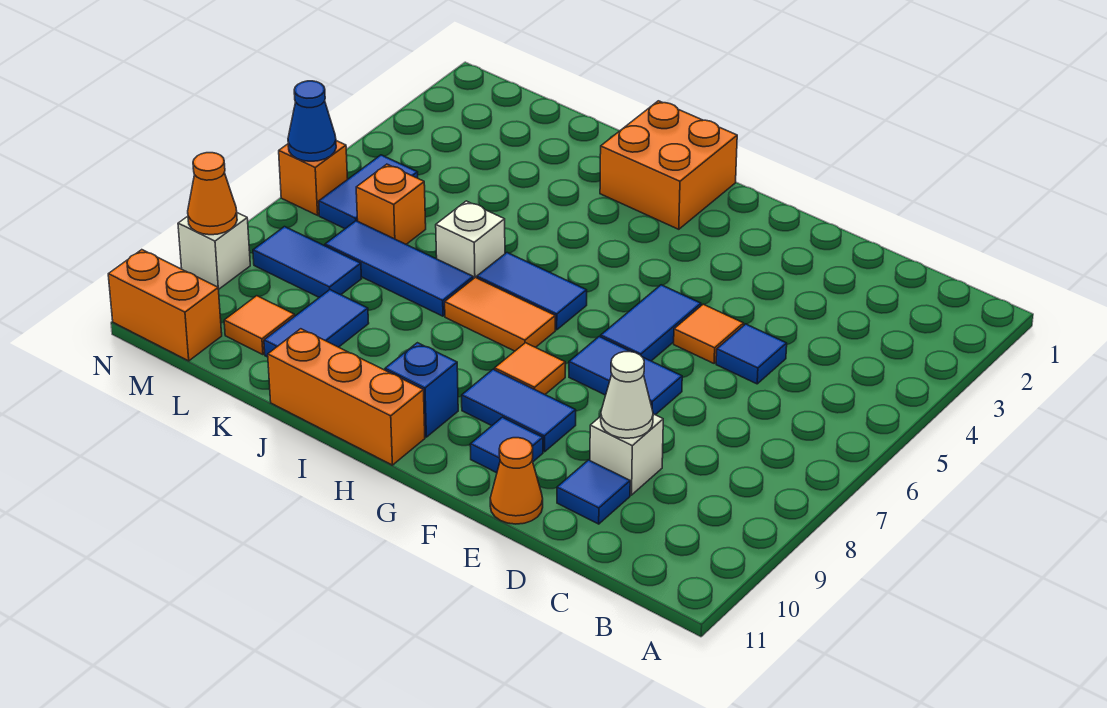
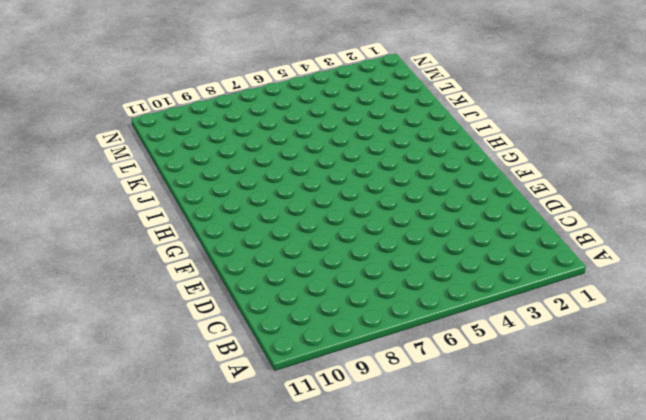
none -> blue tile D5 level 1
none -> white brick D9 level 1
none -> blue tile D10 level 1

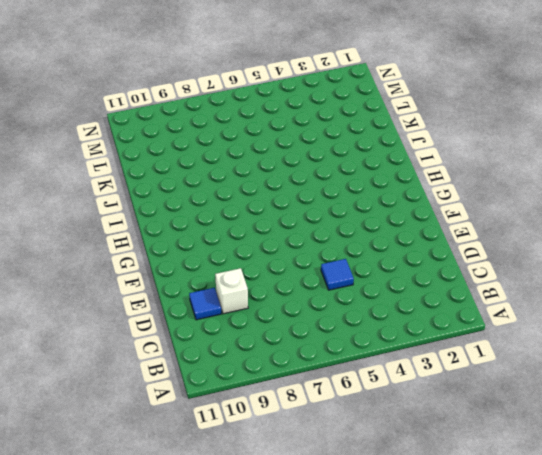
none -> orange tile E5 level 1
none -> blue tile E7:F7 level 1
none -> orange cone E11 level 1

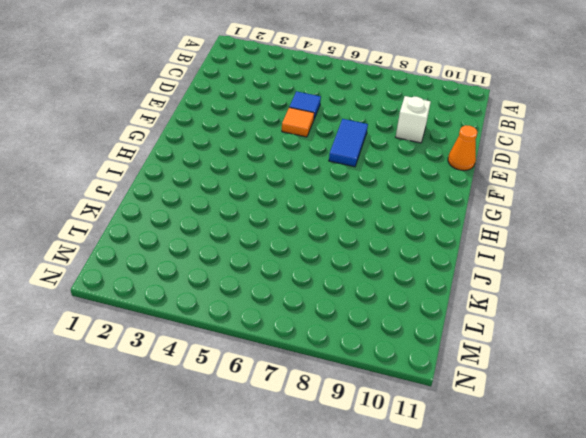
none -> blue tile D10 level 1
none -> blue tile F5:F6 level 1
none -> blue tile F9:G9 level 1

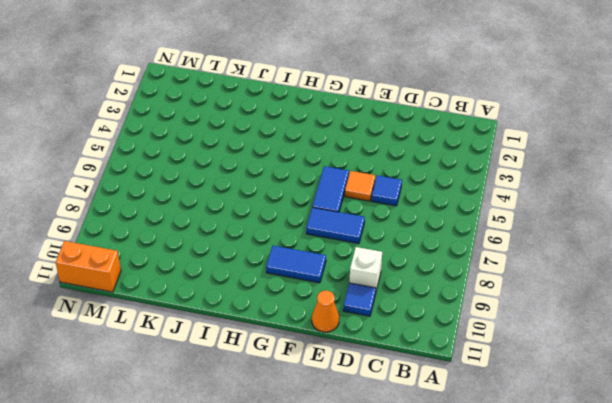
none -> blue tile F10 level 1
none -> orange tile G8 level 1
none -> orange brick H1:I2 level 1

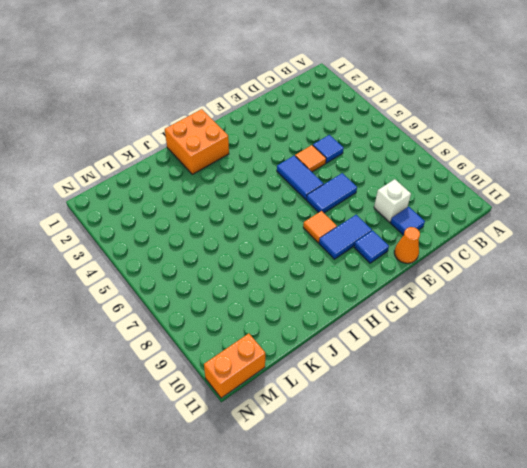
none -> blue tile H6:I6 level 1
none -> orange tile H7:I7 level 1
none -> blue brick H10 level 1

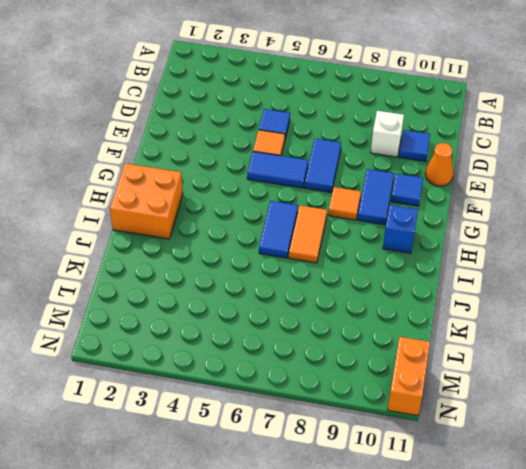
none -> orange brick H11:J11 level 1
none -> white brick J6 level 1
none -> blue tile J7:L7 level 1

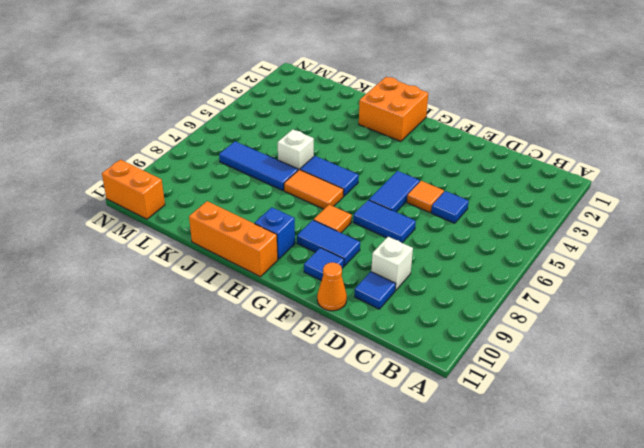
none -> blue tile K9:K10 level 1
none -> orange brick L6 level 1
none -> blue tile L8:M8 level 1

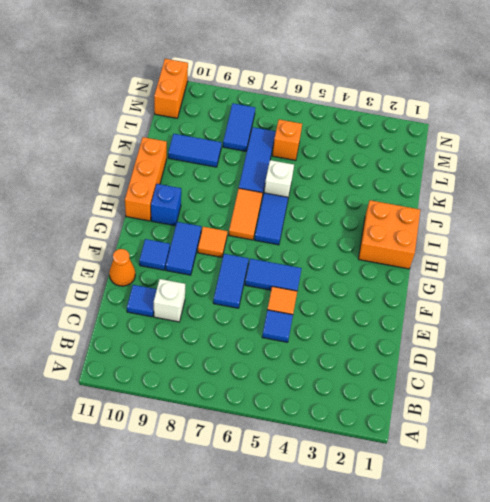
none -> orange tile L10 level 1
none -> blue tile M5:M6 level 1
none -> orange brick N6 level 1

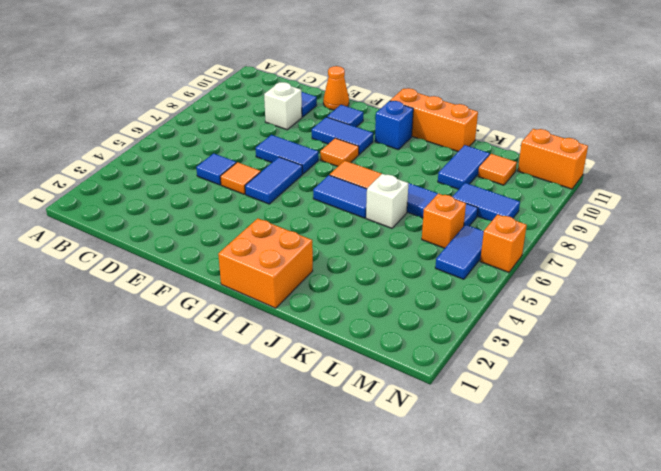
none -> white brick N9 level 1
none -> white cone D9 level 2
none -> blue cone N6 level 2

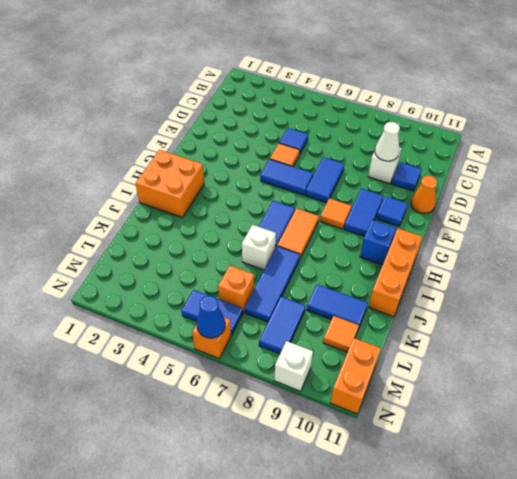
none -> orange cone N9 level 2

